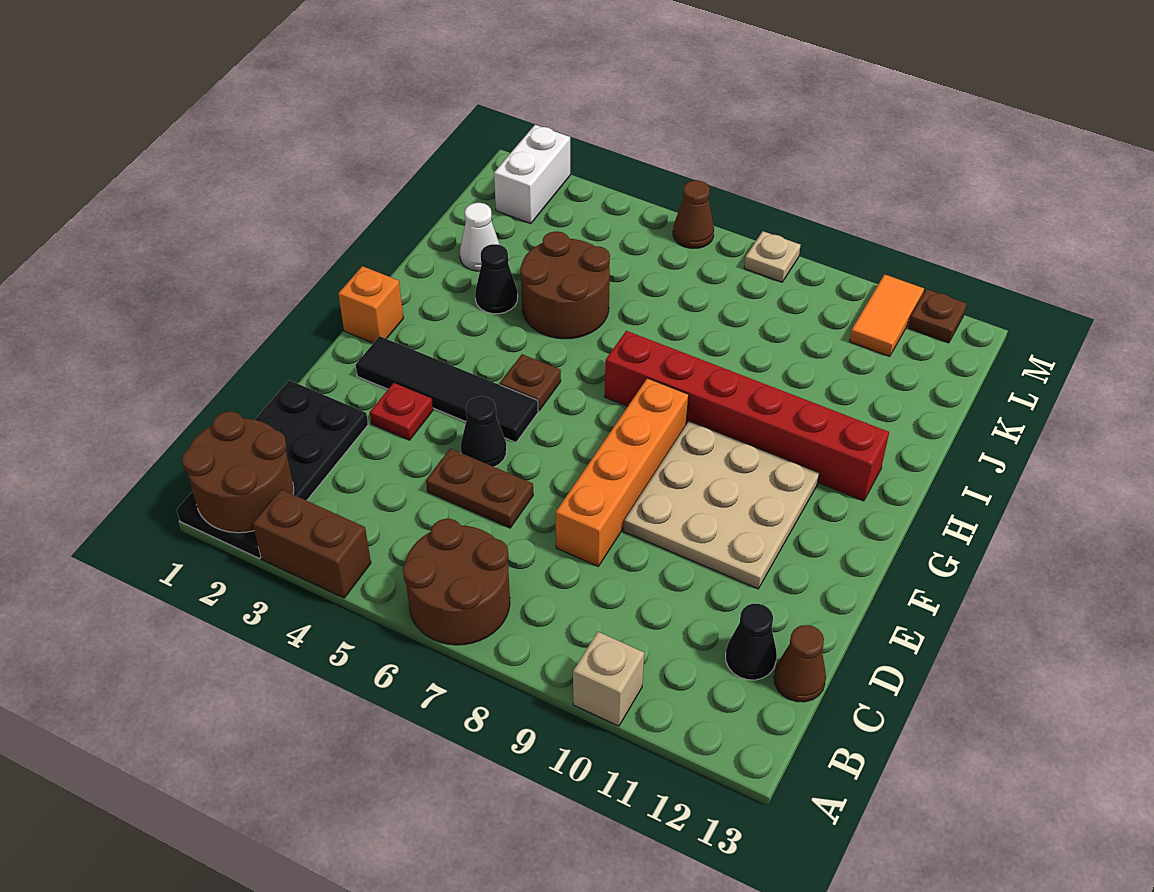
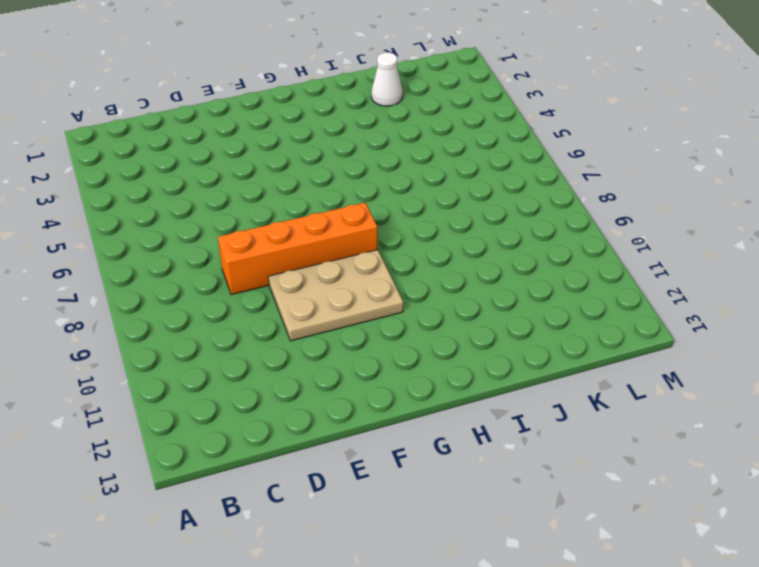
tan plate E9:G10 level 1 -> tan plate E9:G11 level 1
none -> black plate A1:D2 level 1
none -> brown brick A3:A4 level 1
none -> brown round brick A6:B7 level 1

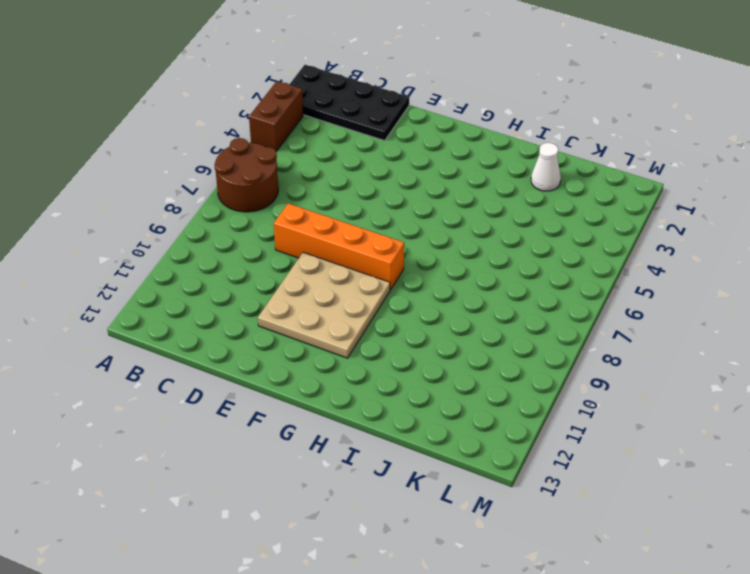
none -> tan brick A10 level 1
none -> black cone C12 level 1
none -> brown cone C13 level 1

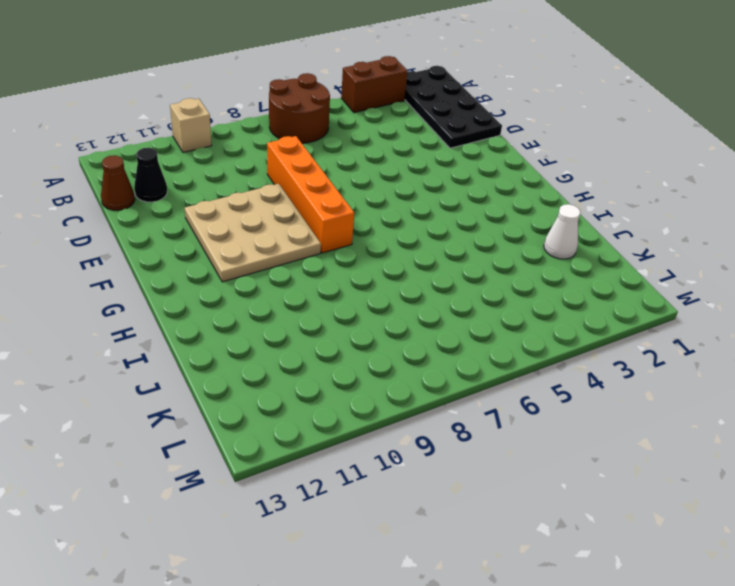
none -> brown plate D5:D6 level 1
none -> red plate E3 level 1
none -> black cone E5 level 1

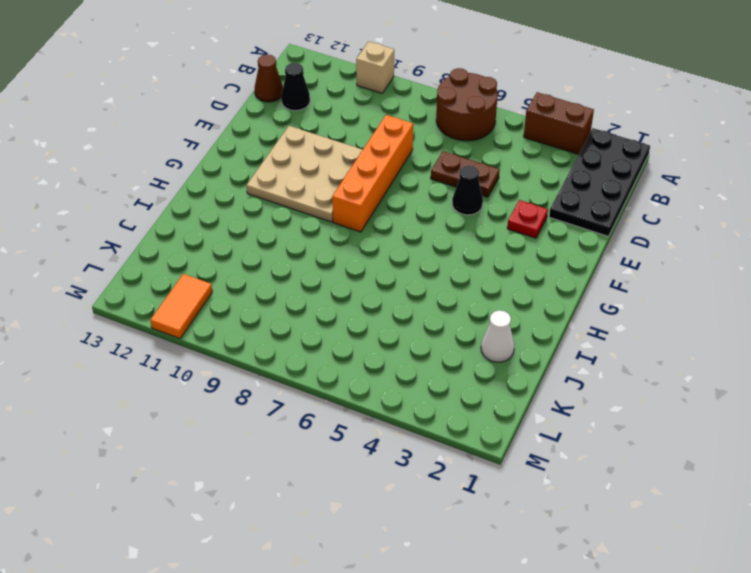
none -> black tile F2:F5 level 1
none -> orange brick G1 level 1
none -> brown plate G5 level 1

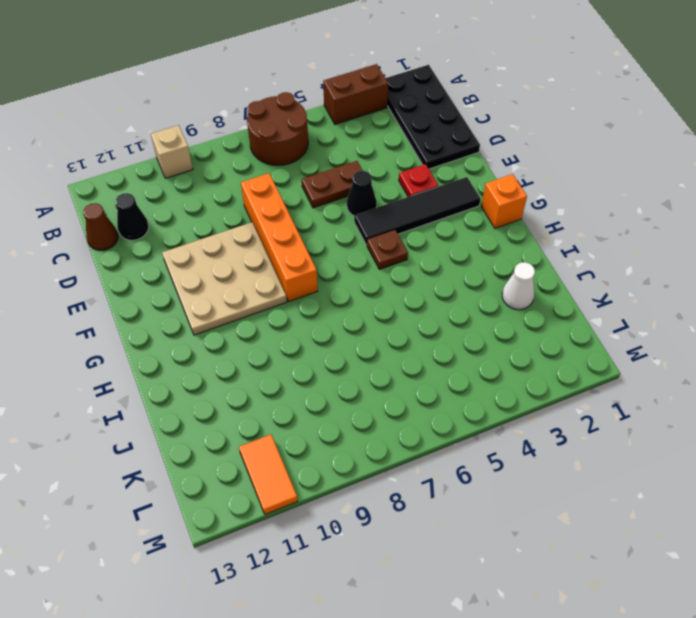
none -> red brick H7:H12 level 1
none -> black cone I3 level 1
none -> brown round brick I4:J5 level 1

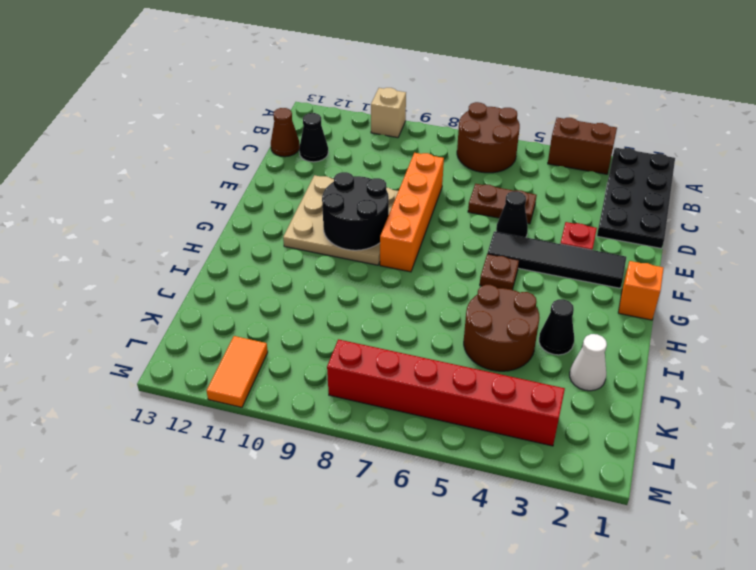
black round brick F9:G10 level 2 -> none
red brick L3:L8 level 1 -> red brick H7:H12 level 1
none -> white brick L2:M2 level 1
none -> brown cone M6 level 1
none -> tan plate M8 level 1

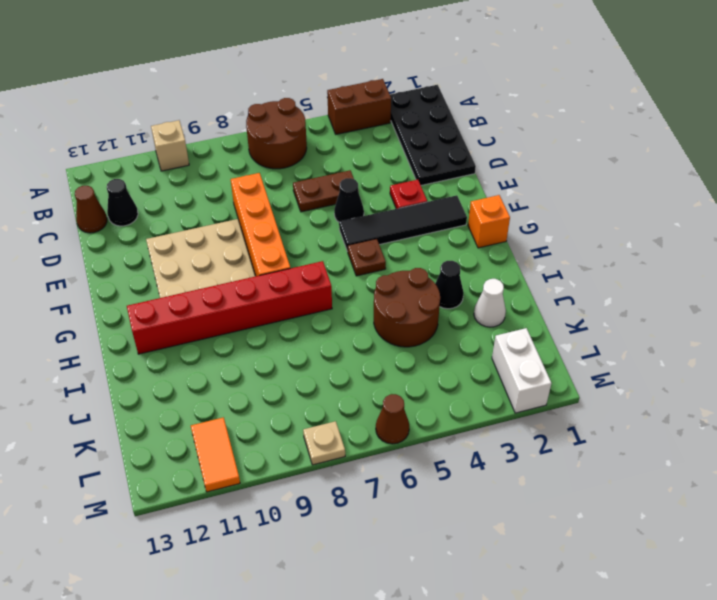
none -> brown plate M12 level 1
none -> brown round brick A1:B2 level 2

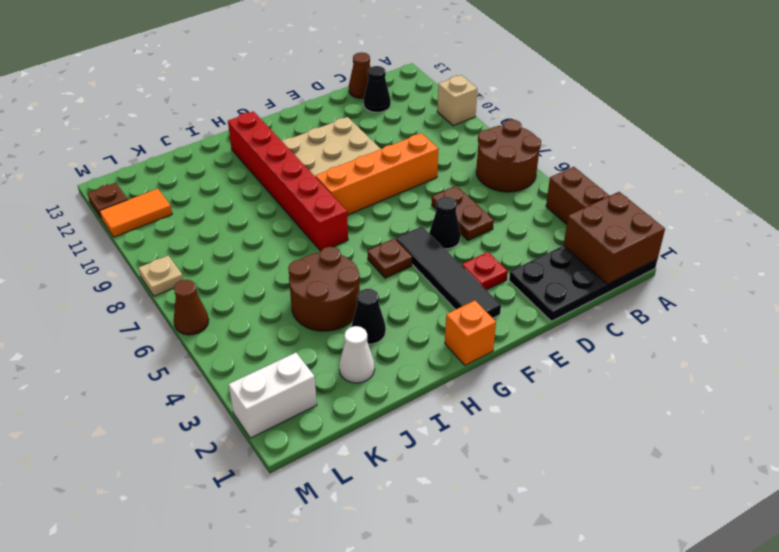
brown brick A1:B2 level 2 -> brown round brick A1:B2 level 2

